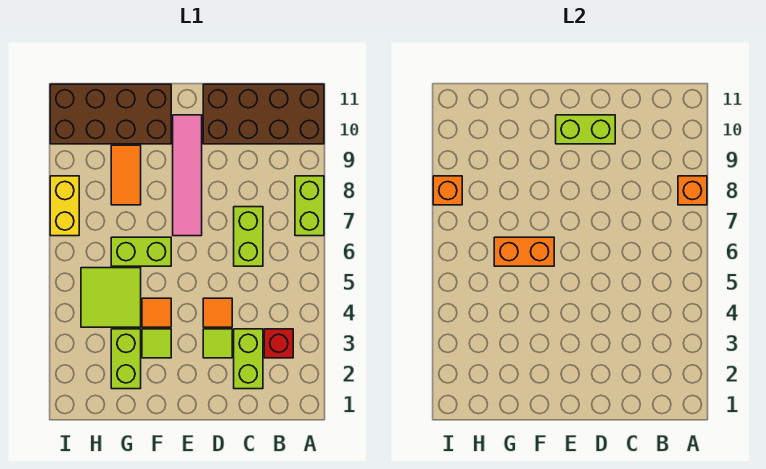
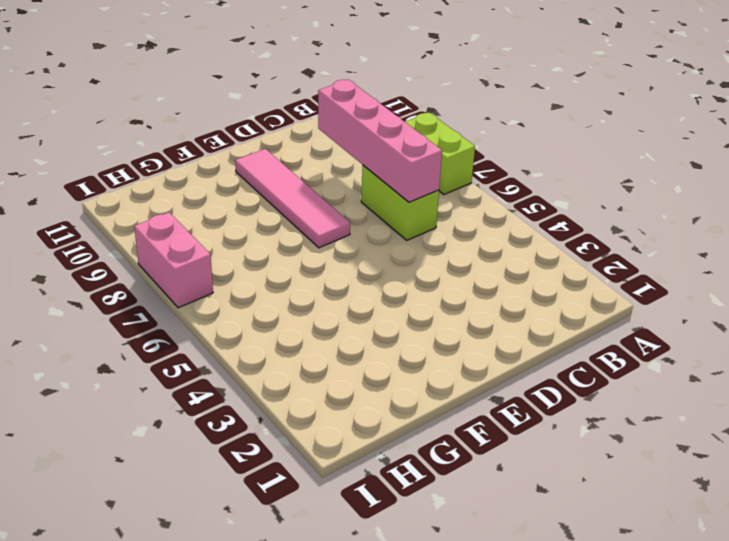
pink brick C6:C9 level 2 -> none
pink brick I7:I8 level 1 -> yellow brick I7:I8 level 1
none -> brown brick A10:D11 level 1
none -> red brick B3 level 1
none -> lime brick C2:C3 level 1

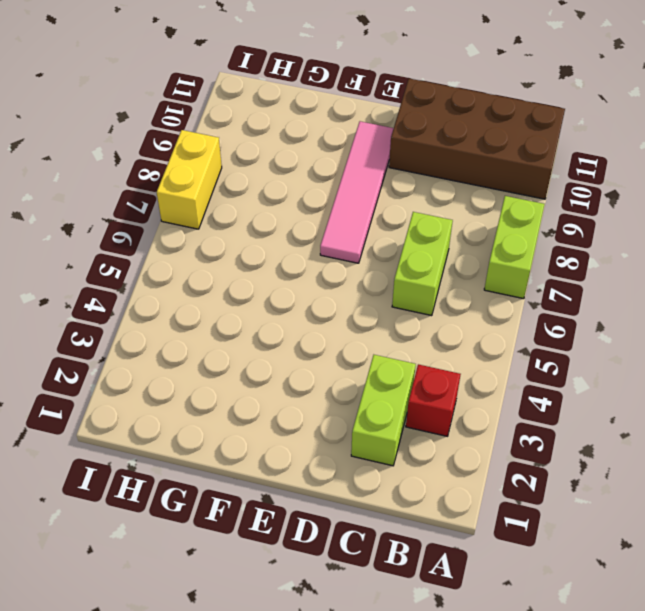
none -> lime tile D3 level 1
none -> orange tile D4 level 1
none -> lime tile F3 level 1

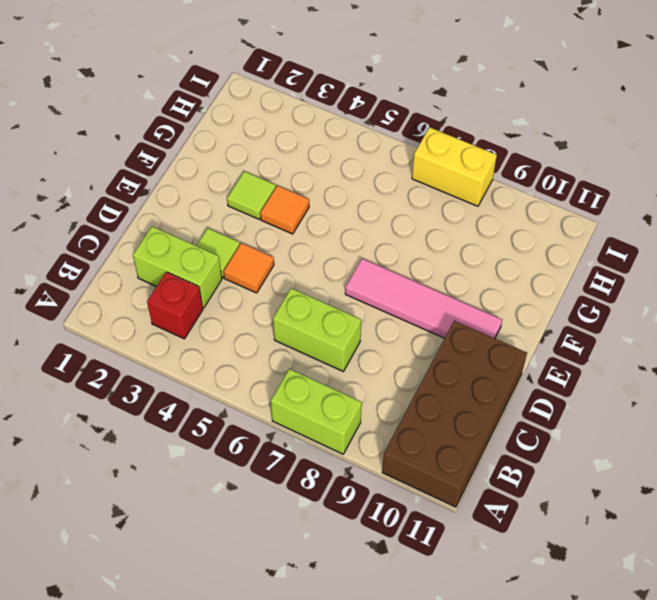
none -> lime brick F6:G6 level 1
none -> brown brick F10:I11 level 1
none -> lime brick G2:G3 level 1

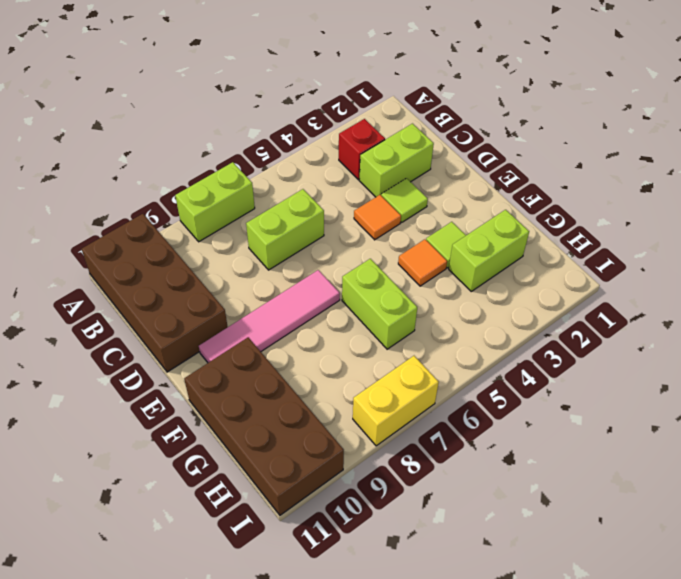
none -> lime tile G4:H5 level 1
none -> orange tile G8:G9 level 1
none -> orange brick A8 level 2

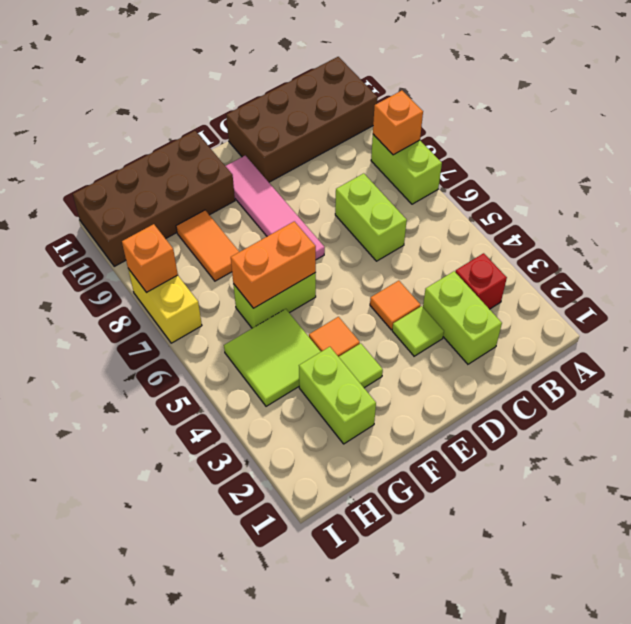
none -> lime brick D10:E10 level 2

